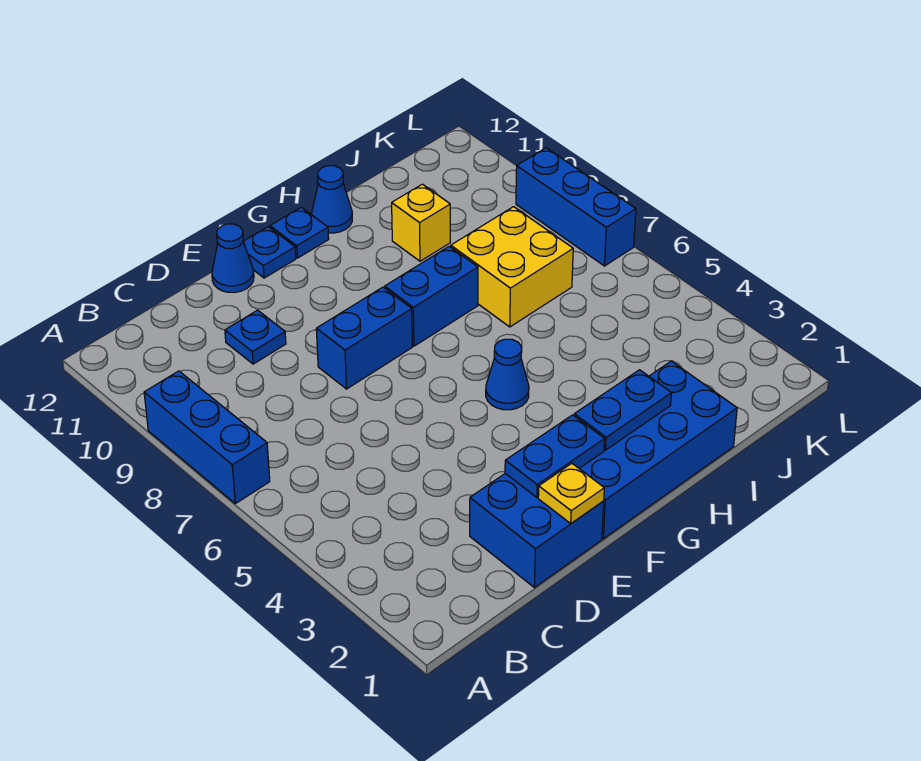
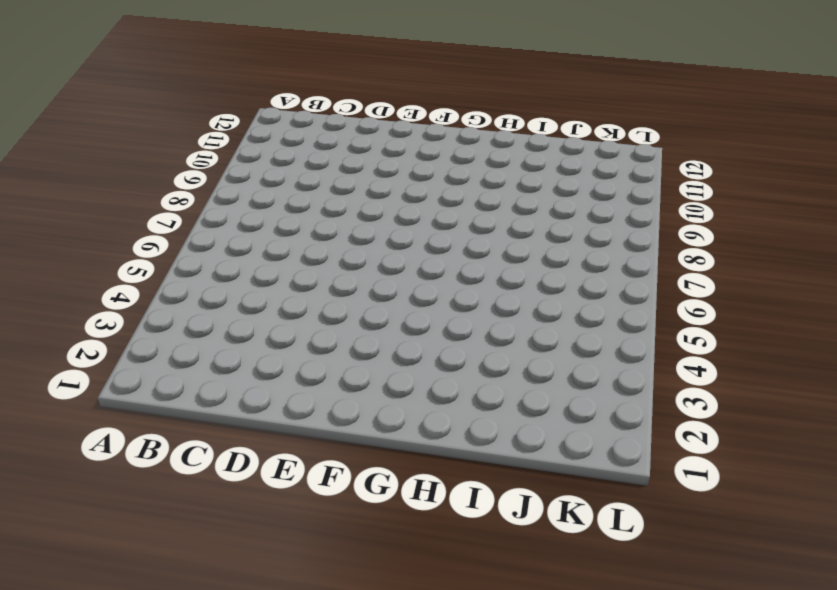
none -> blue brick A7:A9 level 1
none -> blue brick D1:E2 level 1
none -> blue plate D10 level 1

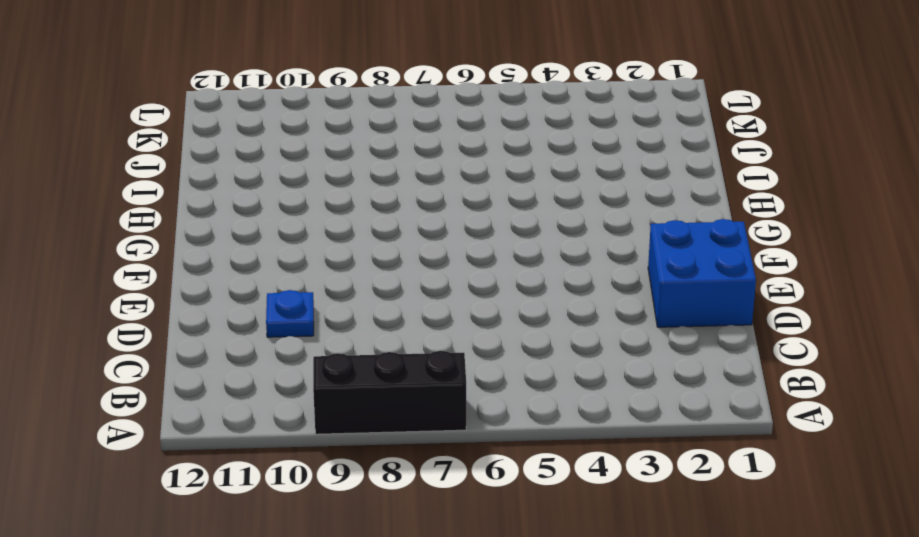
black brick A7:A9 level 1 -> blue brick A7:A9 level 1
none -> blue brick E8:F8 level 1
none -> blue cone E12 level 1
none -> blue brick F1:I2 level 1

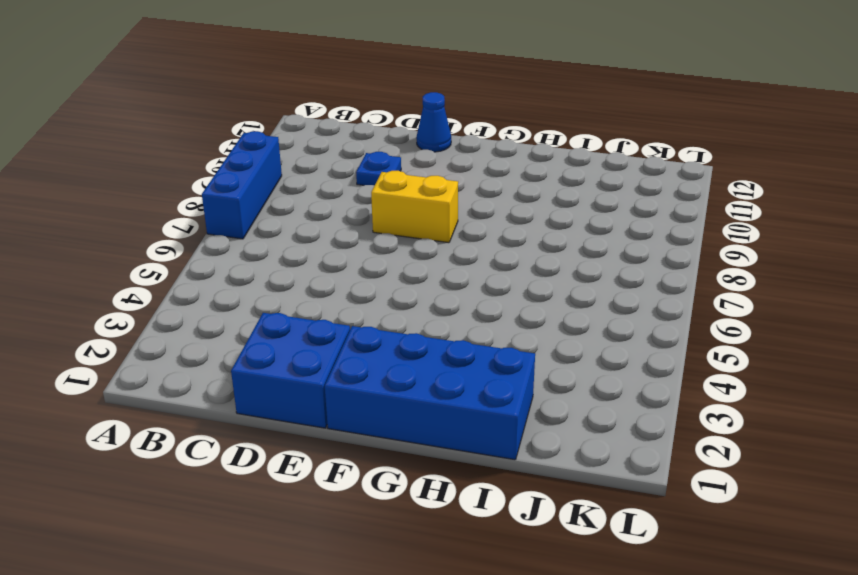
yellow brick E8:F8 level 1 -> blue brick E8:F8 level 1
none -> blue plate F12 level 1
none -> blue cone G5 level 1
none -> blue brick G8:H8 level 1

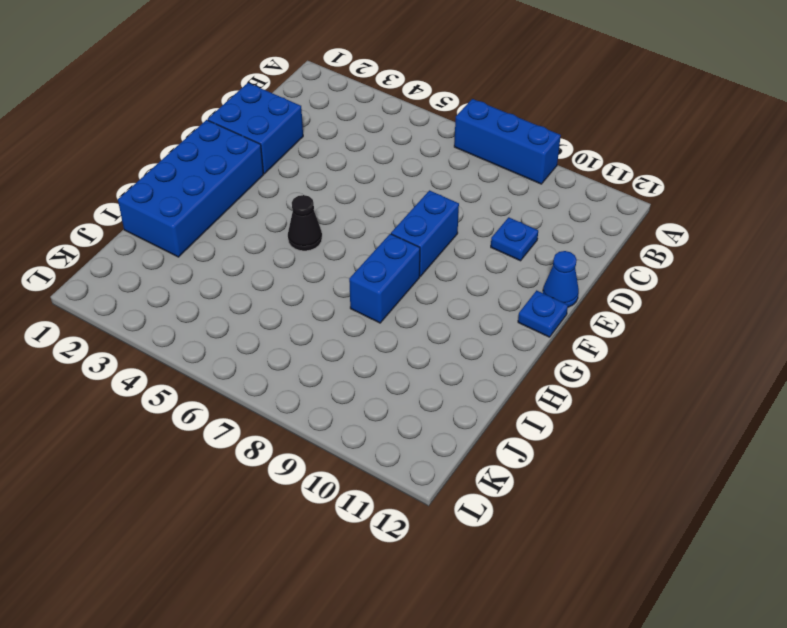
black cone G5 level 1 -> blue cone G5 level 1
none -> blue plate G12 level 1
none -> blue cone H12 level 1
none -> yellow brick I7:J8 level 1

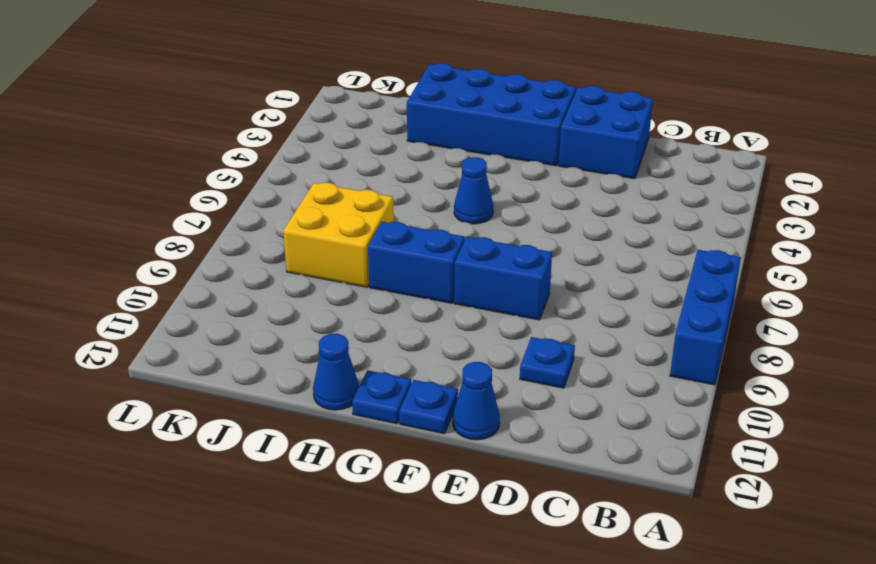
none -> yellow brick I10 level 1
none -> blue brick L7:L9 level 1
none -> yellow plate E1 level 2

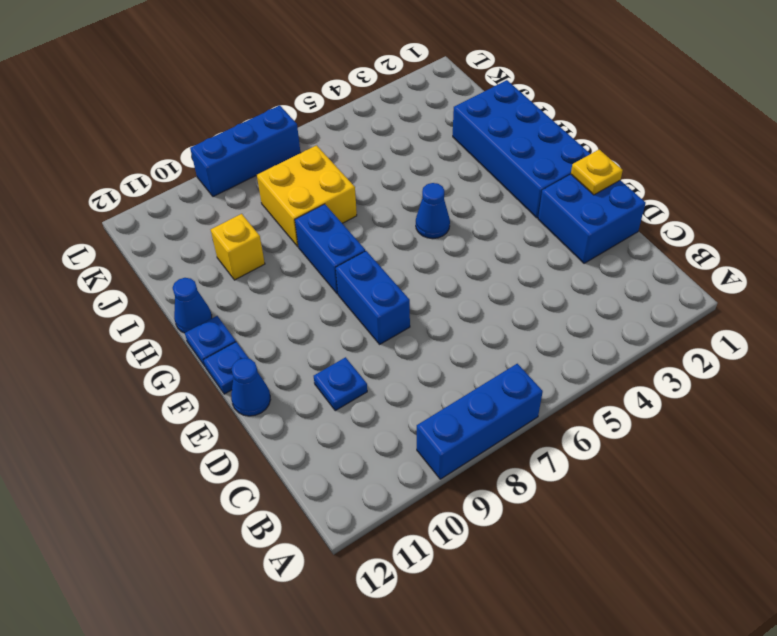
none -> blue plate E2:F2 level 2
none -> blue plate G2:H2 level 2

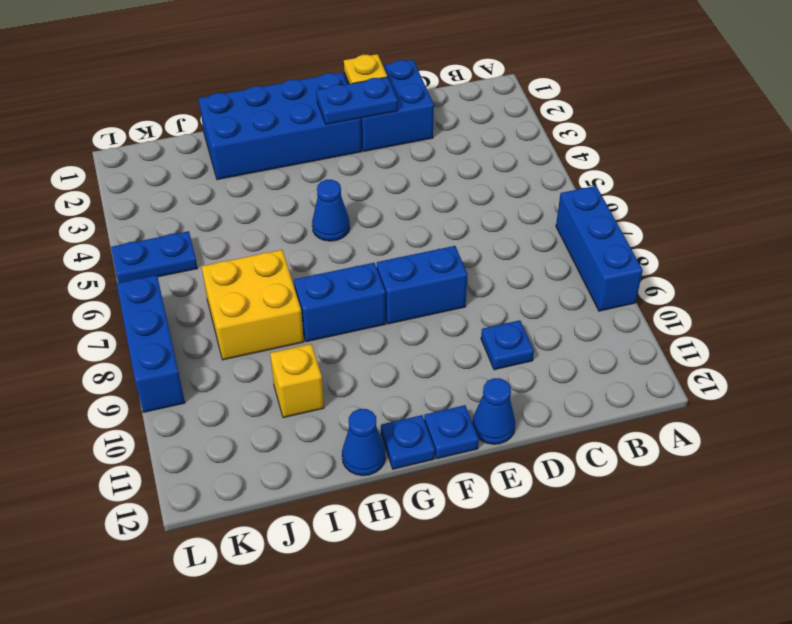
blue plate K5:L5 level 1 -> blue plate G2:H2 level 2

